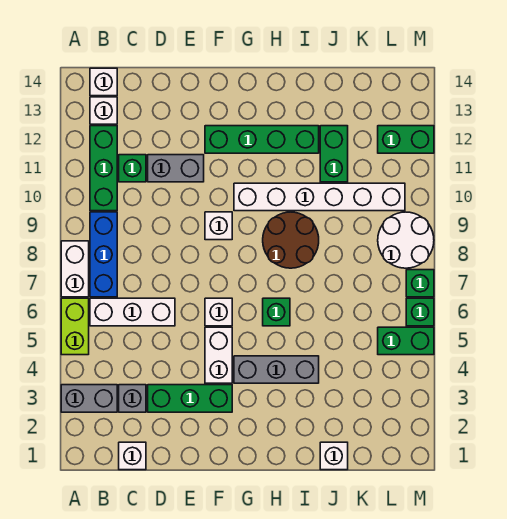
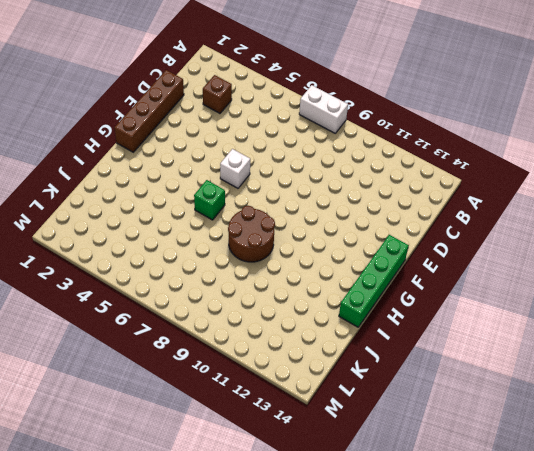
brown brick C3 level 1 -> grey brick C3 level 1
brown brick D1:G1 level 1 -> none
green brick F14:I14 level 1 -> green brick F12:I12 level 1
none -> grey brick A3:B3 level 1
none -> lime brick A5:A6 level 1
none -> white brick B6:D6 level 1

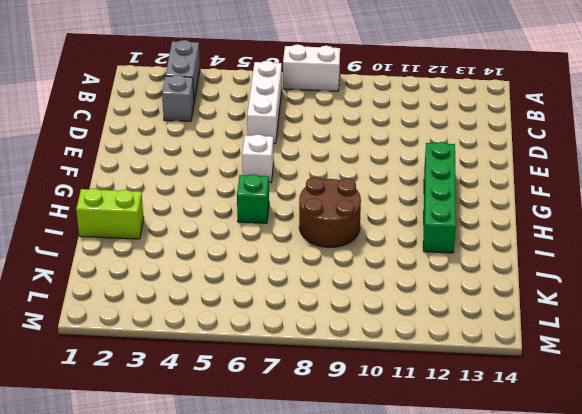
lime brick I1:I2 level 1 -> lime brick A5:A6 level 1
none -> blue brick B7:B9 level 1
none -> green brick B10:B12 level 1
none -> white brick B13 level 1

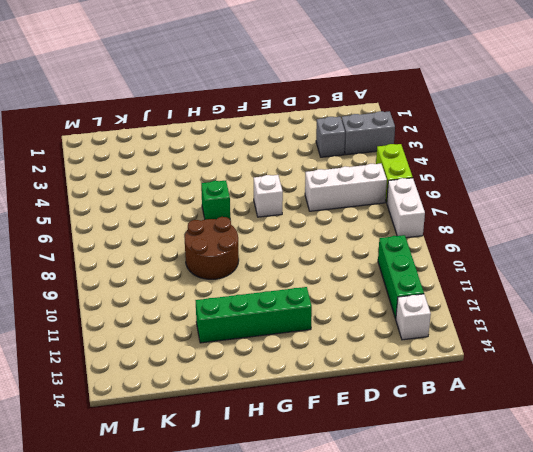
none -> blue brick B7:B9 level 1
none -> white brick B14 level 1
none -> white brick C1 level 1

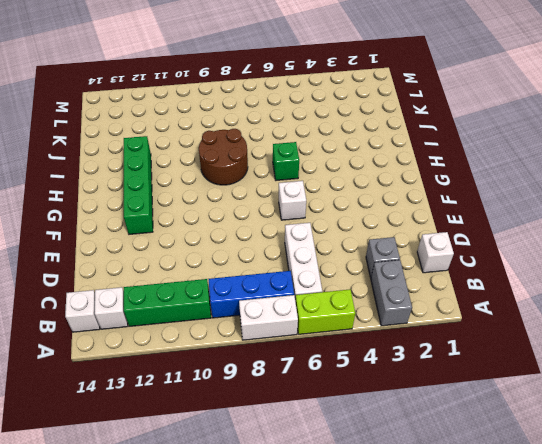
none -> green brick C11 level 1
none -> green brick D3:F3 level 1
none -> grey brick D11:E11 level 1

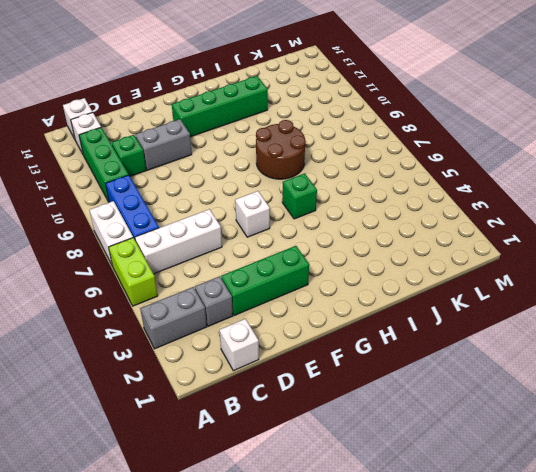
none -> white brick F4:F5 level 1
none -> white brick F9 level 1
none -> grey brick G4:I4 level 1

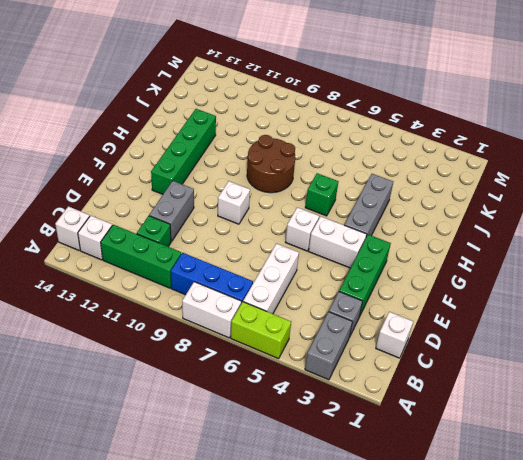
none -> white brick G10:L10 level 1
none -> white brick J1 level 1
none -> green brick J11:J12 level 1

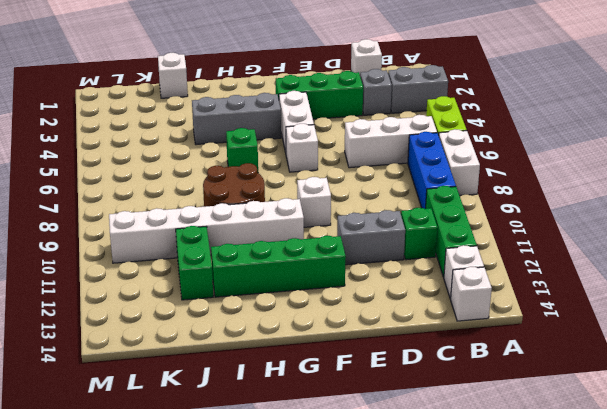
none -> green brick L5:M5 level 1
none -> white round brick L8:M9 level 1
none -> green brick L12:M12 level 1

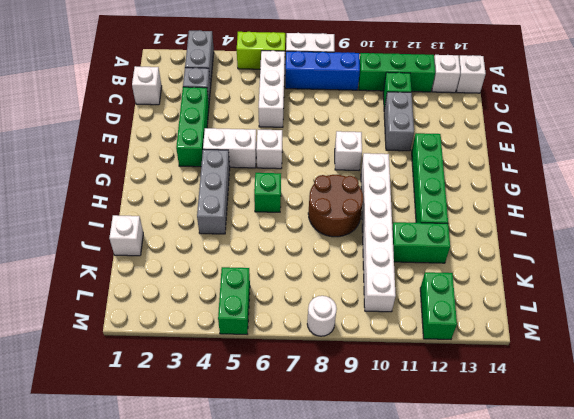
white round brick M8 level 1 -> white round brick L8:M9 level 1
none -> green brick M6 level 1
none -> green brick M7 level 1

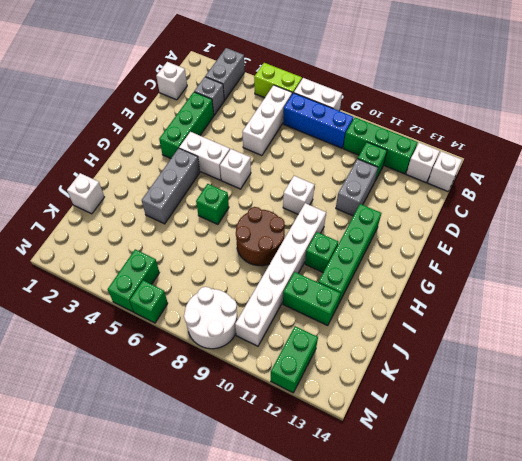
green brick H11 level 1 -> green brick M7 level 1

